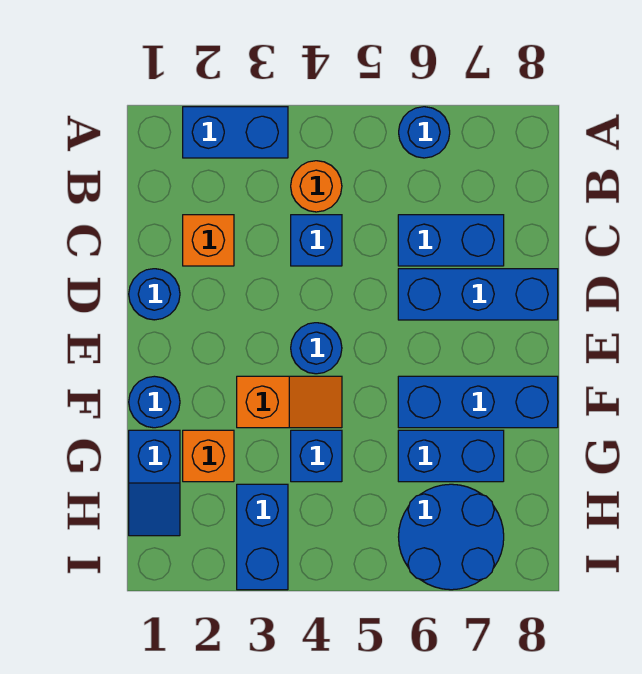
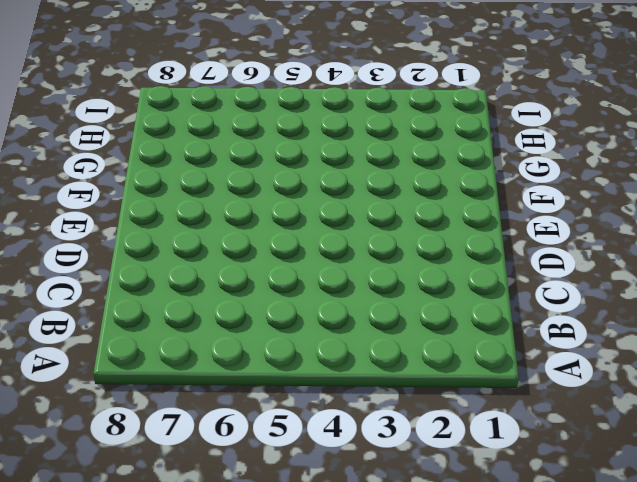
none -> blue brick A2:A3 level 1
none -> blue round brick A6 level 1
none -> orange round brick B4 level 1

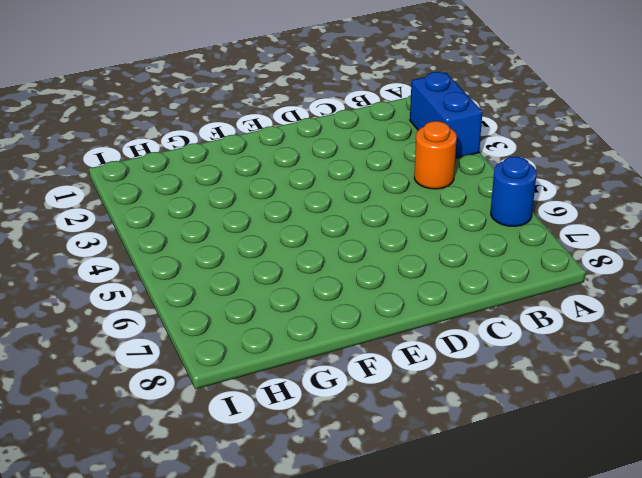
none -> orange brick C2 level 1
none -> blue brick C4 level 1
none -> blue brick C6:C7 level 1

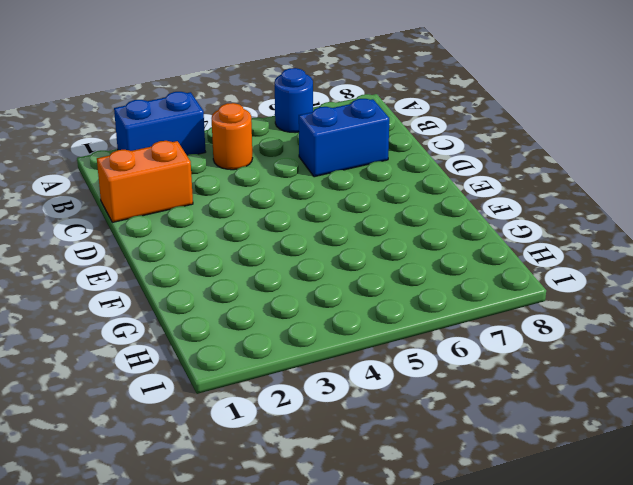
orange brick C1:C2 level 1 -> orange brick C2 level 1
none -> blue brick C4 level 1
none -> blue round brick D1 level 1
none -> blue brick D6:D8 level 1

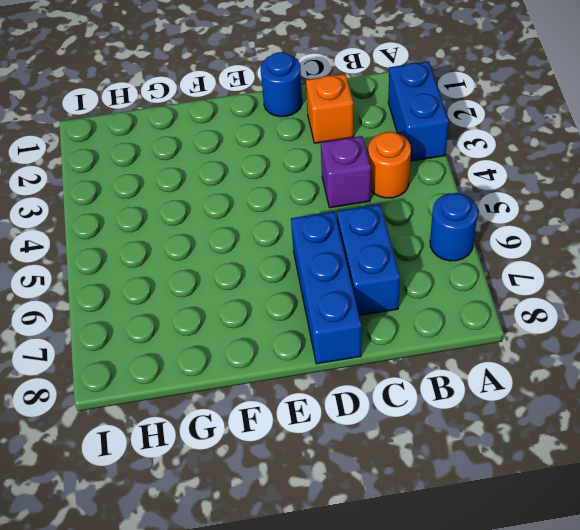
purple brick C4 level 1 -> blue brick C4 level 1
none -> blue round brick E4 level 1
none -> blue round brick F1 level 1
none -> orange slope F3:F4 level 1 top 3

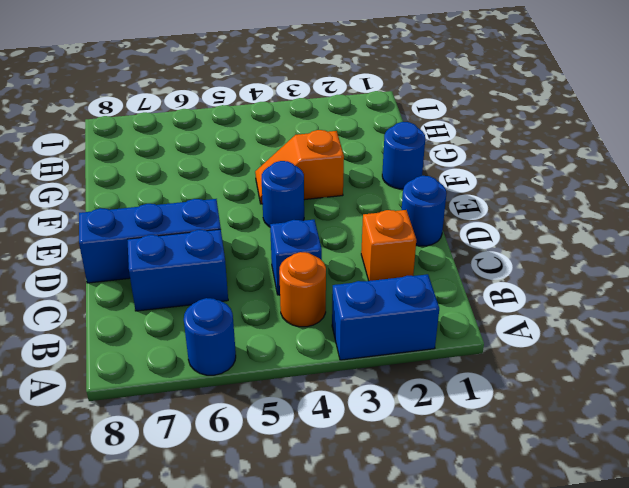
none -> blue brick F6:F8 level 1
none -> blue slope G1:H1 level 1 top G
none -> orange brick G2 level 1

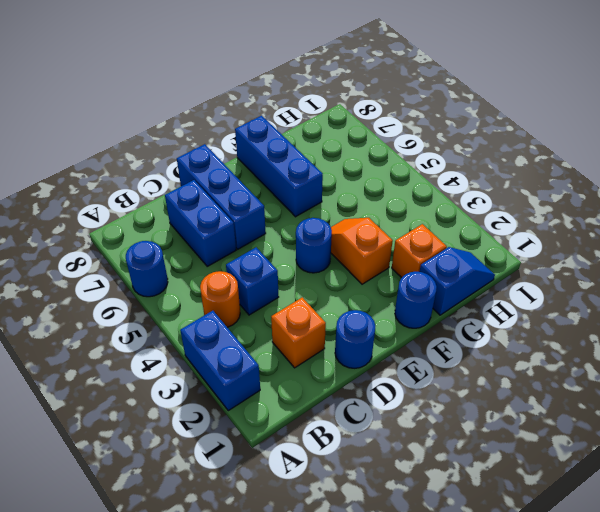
none -> blue brick G4 level 1
none -> blue brick G6:G7 level 1
none -> blue brick H3:I3 level 1

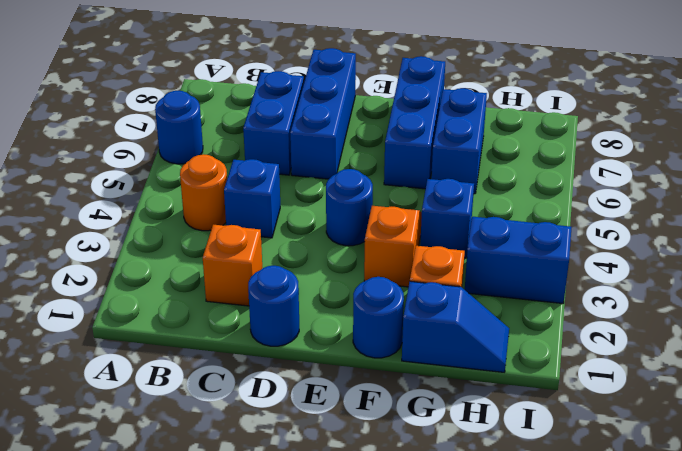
none -> blue brick A2:A3 level 1
none -> blue round brick H6:I7 level 1

